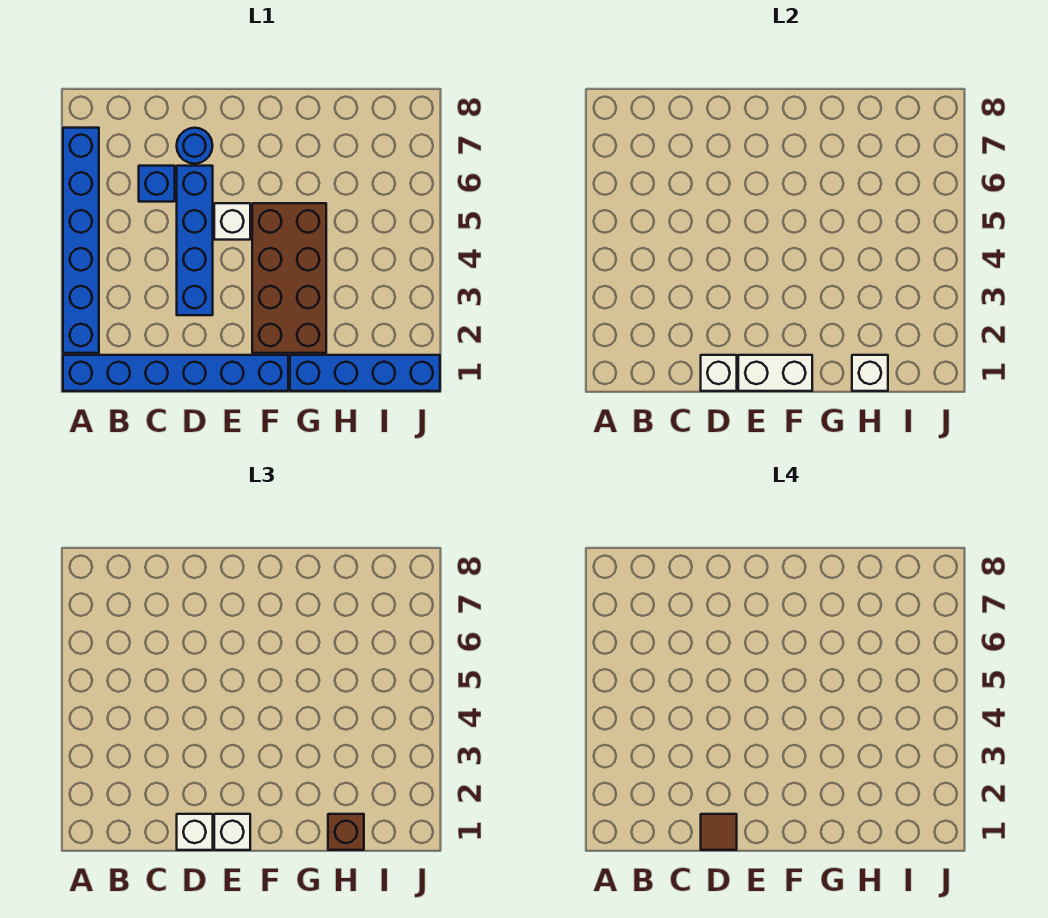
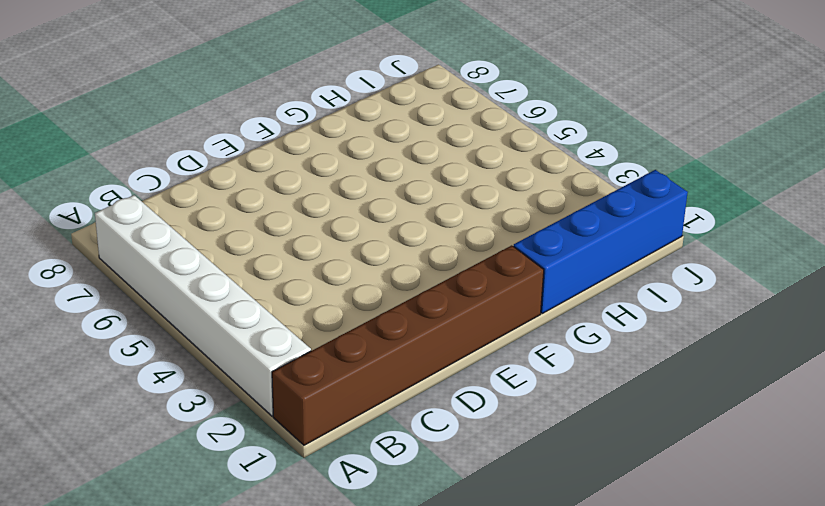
brown brick A1:F1 level 1 -> blue brick A1:F1 level 1
white brick A2:A7 level 1 -> blue brick A2:A7 level 1
none -> blue brick C6 level 1
none -> blue brick D3:D6 level 1
none -> blue round brick D7 level 1

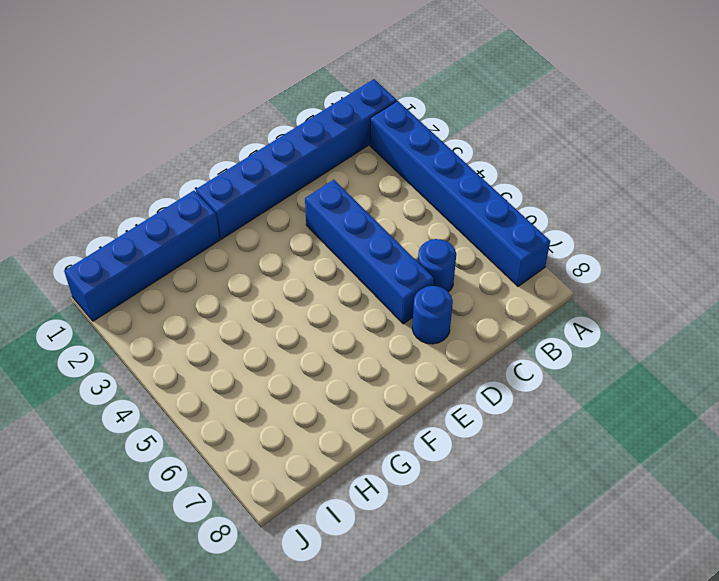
blue round brick C6 level 1 -> blue brick C6 level 1
none -> white brick E5 level 1
none -> brown brick F2:G5 level 1
none -> white brick D1 level 2

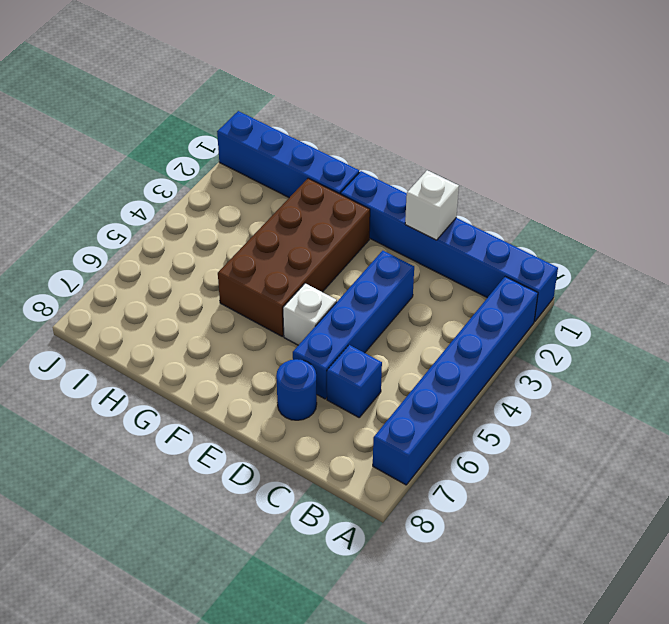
none -> white brick E1:F1 level 2
none -> white brick H1 level 2
none -> white brick D1 level 3

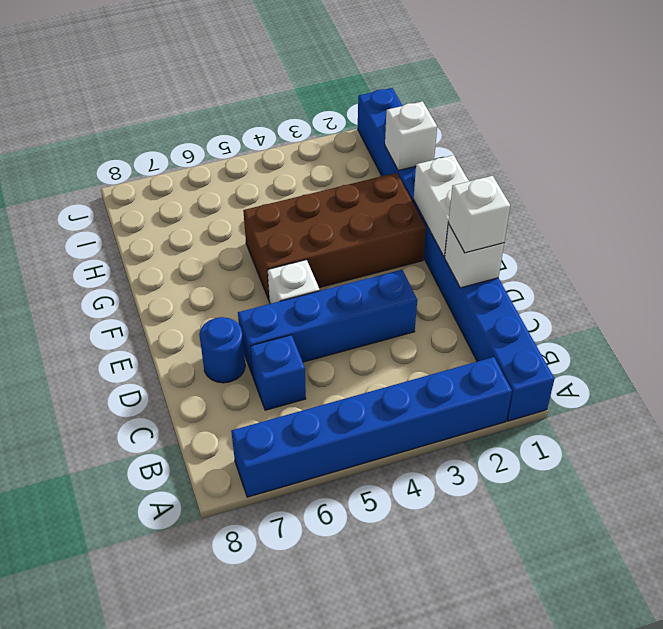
none -> white brick E1 level 3
none -> brown brick H1 level 3
none -> brown tile D1 level 4

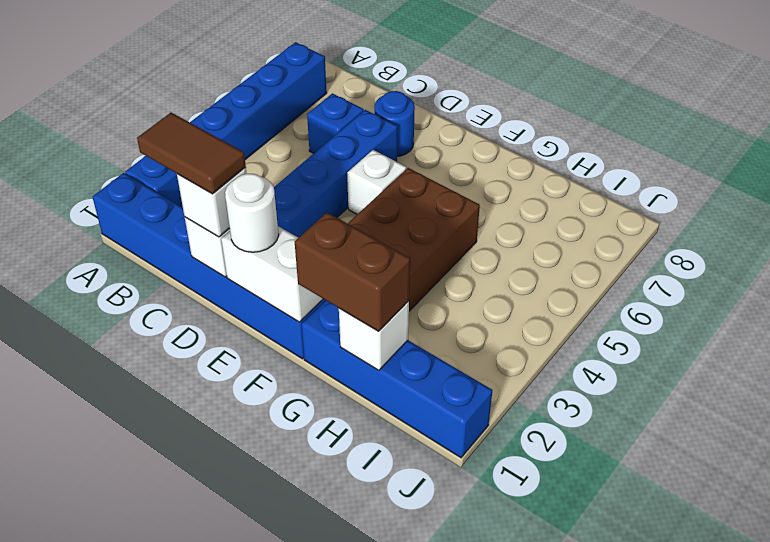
brown tile C1:D1 level 4 -> brown tile D1 level 4
white round brick E1 level 3 -> white brick E1 level 3
brown brick G1:H1 level 3 -> brown brick H1 level 3

